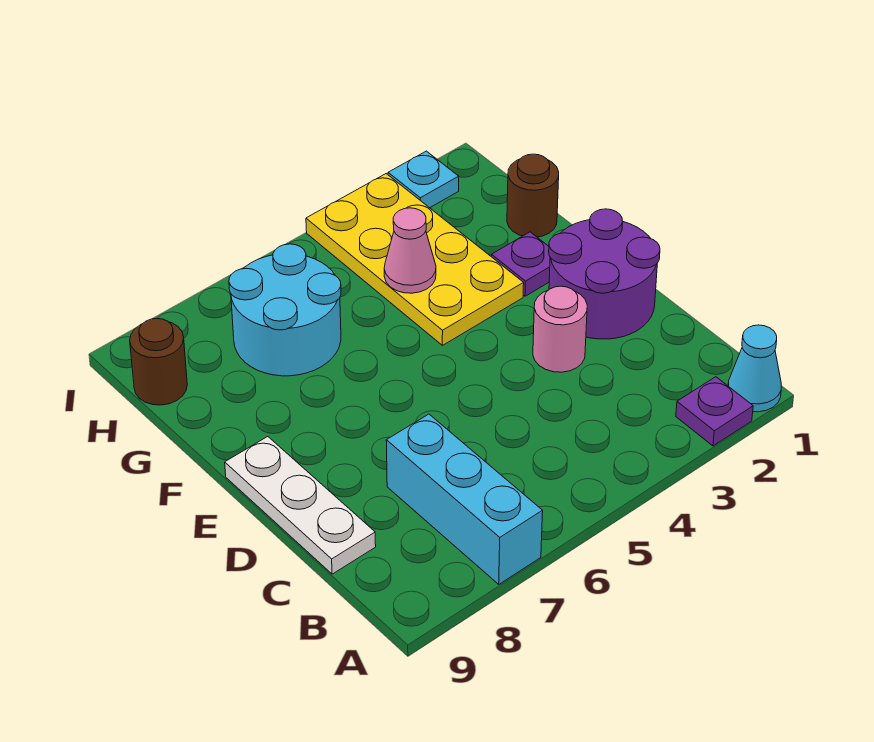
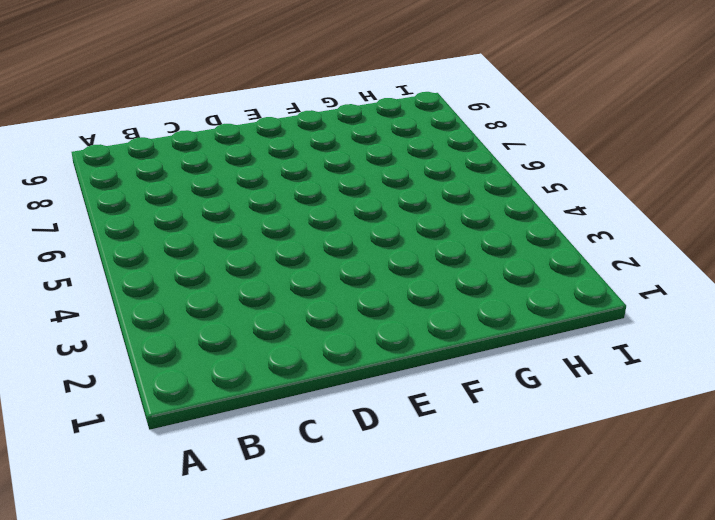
none -> cyan cone A1 level 1
none -> purple plate A2 level 1
none -> cyan brick A7:C7 level 1

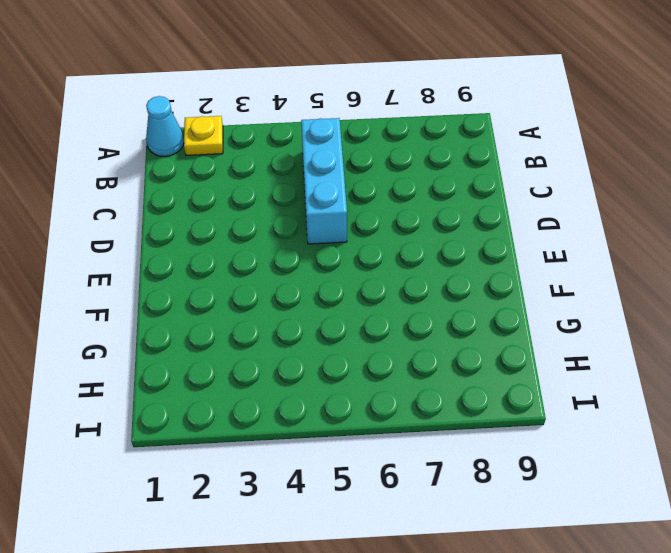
yellow plate A2 level 1 -> purple plate A2 level 1
cyan brick B5:D5 level 1 -> cyan brick A7:C7 level 1
none -> white plate C9:E9 level 1
none -> purple round brick D1:E2 level 1
none -> pink round brick D3 level 1

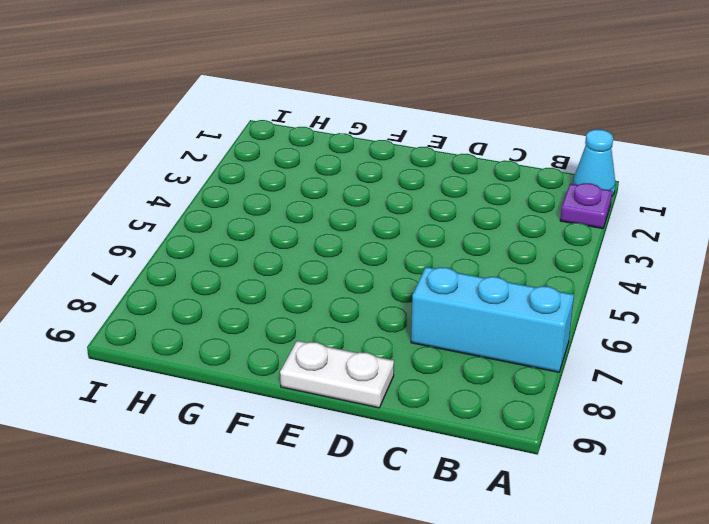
white plate D9:E9 level 1 -> white plate C9:E9 level 1
none -> purple round brick D1:E2 level 1
none -> pink round brick D3 level 1
none -> purple plate F2 level 1

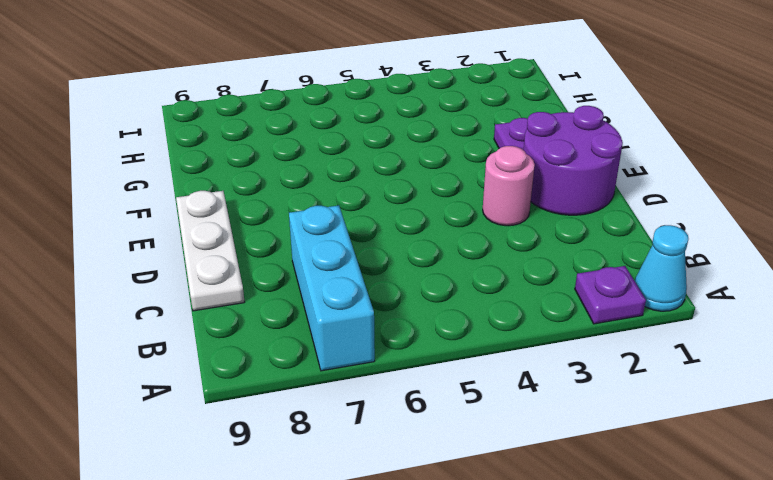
none -> yellow plate F3:I4 level 1
none -> brown round brick G1 level 1
none -> cyan round brick G6:H7 level 1

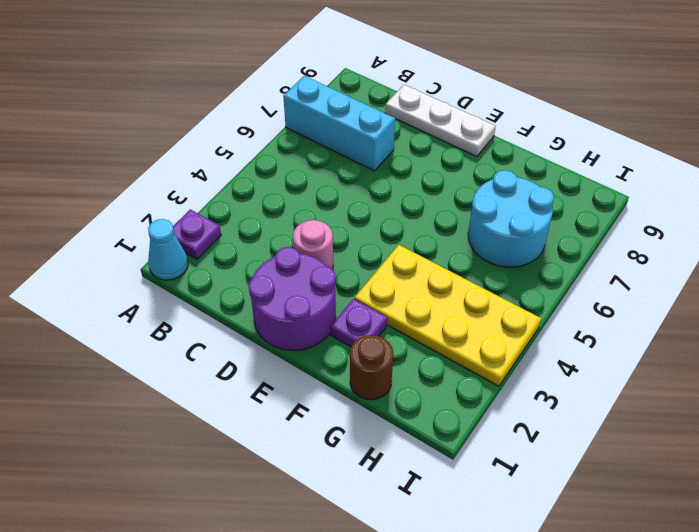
none -> brown round brick H9 level 1
none -> cyan plate I2 level 1
none -> pink cone G4 level 2

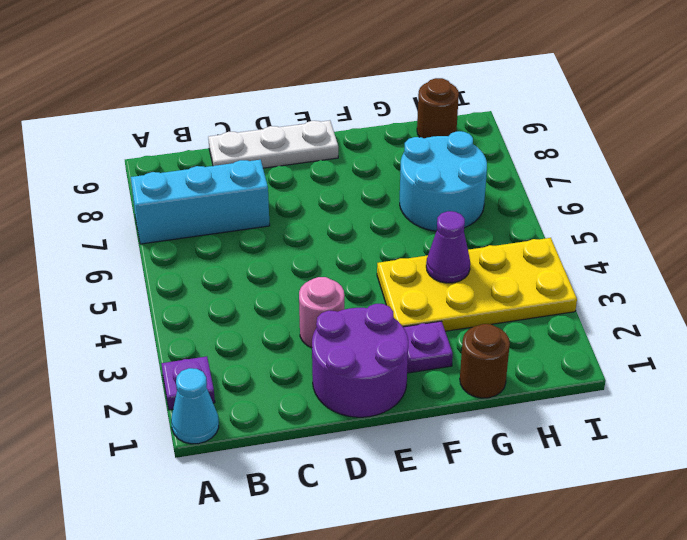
purple cone G4 level 2 -> pink cone G4 level 2
none -> cyan plate I2 level 1

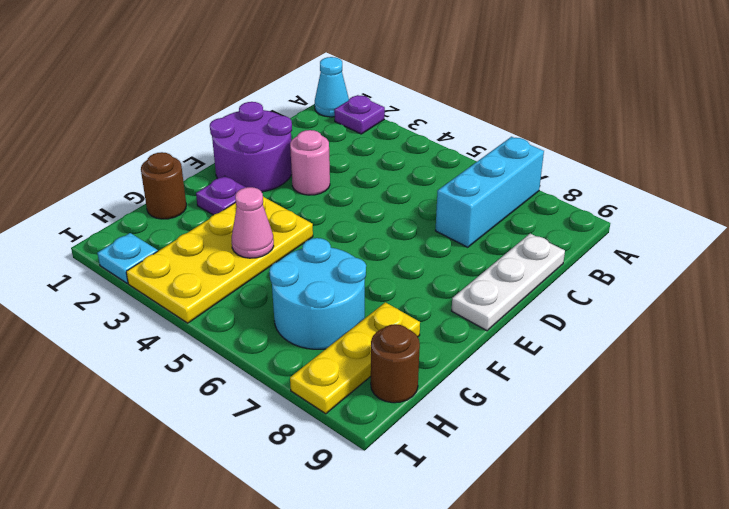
yellow plate G8:I8 level 1 -> none

